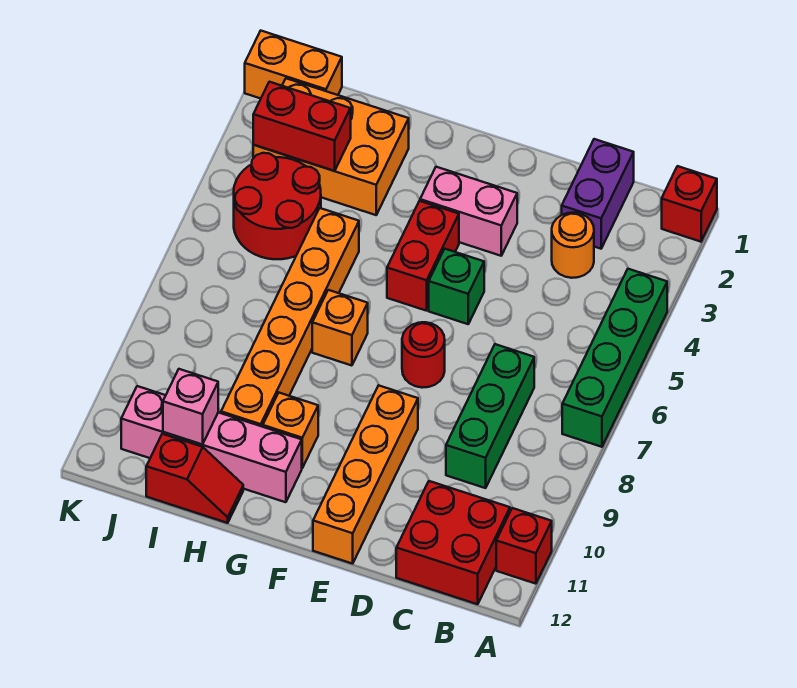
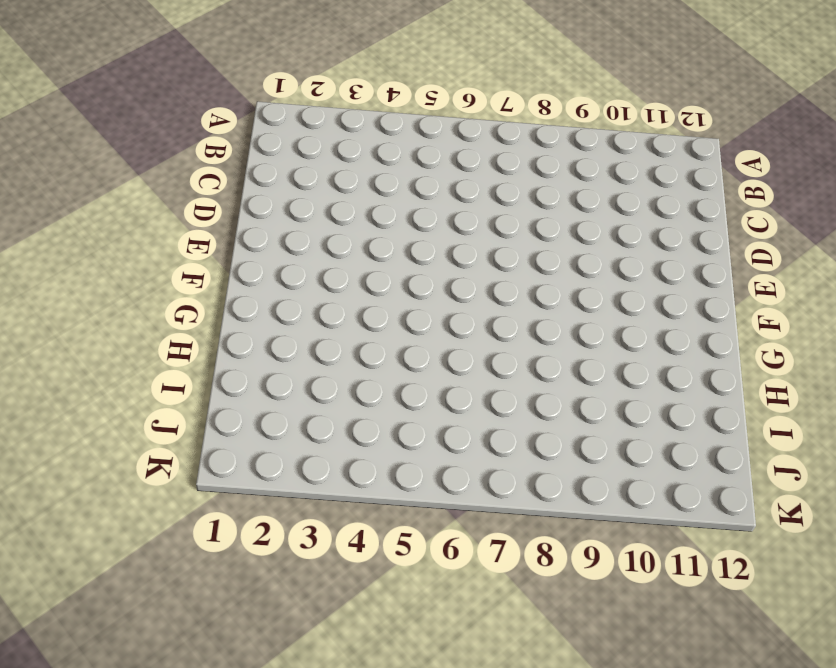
none -> red brick A1 level 1
none -> green brick A4:A7 level 1
none -> red brick A11 level 1

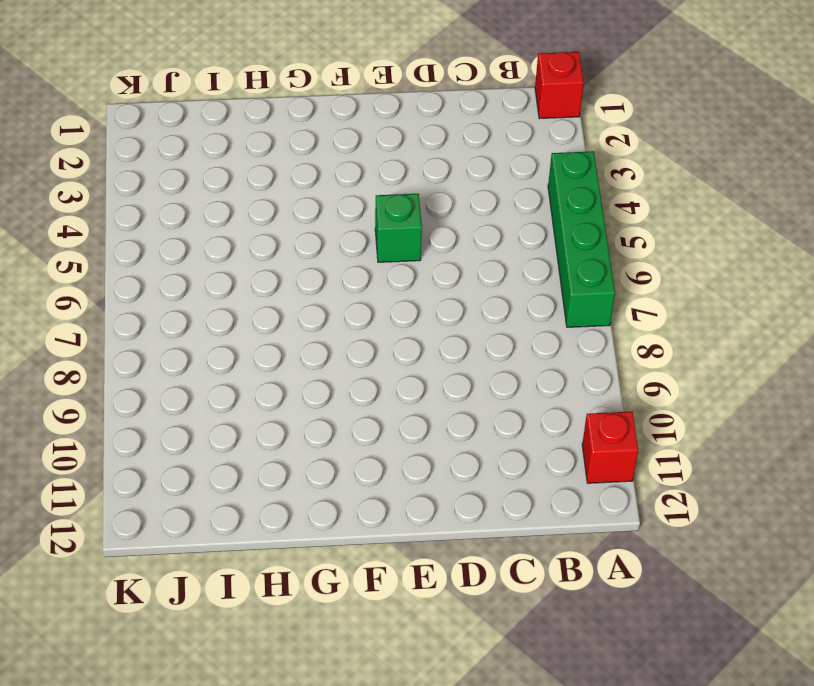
none -> red brick B11:C12 level 1
none -> purple brick C1:C2 level 1
none -> orange round brick C3 level 1

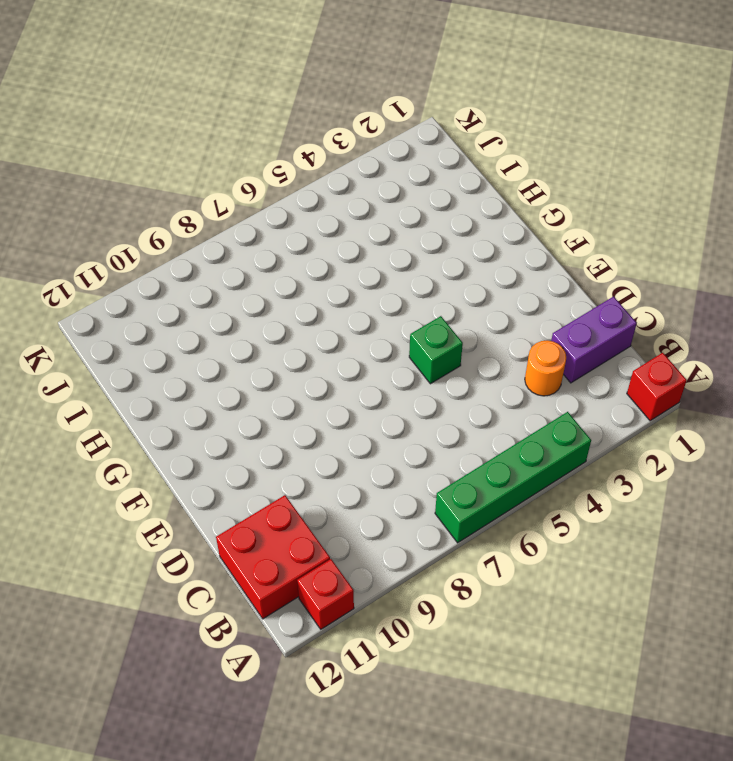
none -> green brick C7:C9 level 1
none -> pink brick E3:F3 level 1
none -> red round brick E7 level 1

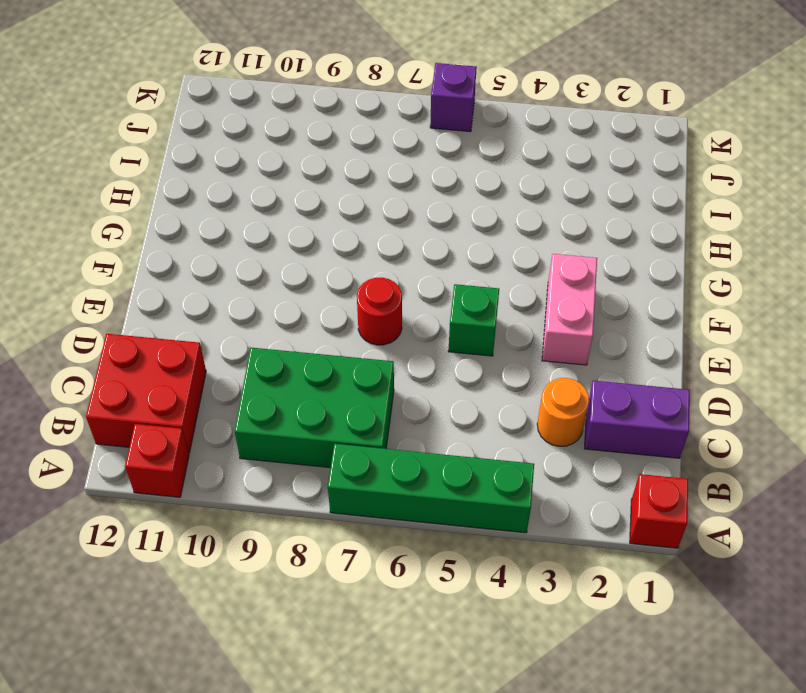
green brick B7:C9 level 1 -> green brick C7:C9 level 1
purple brick K6 level 1 -> none
none -> orange brick E9:E12 level 1
none -> red brick F4:F5 level 1
none -> orange brick G7 level 1

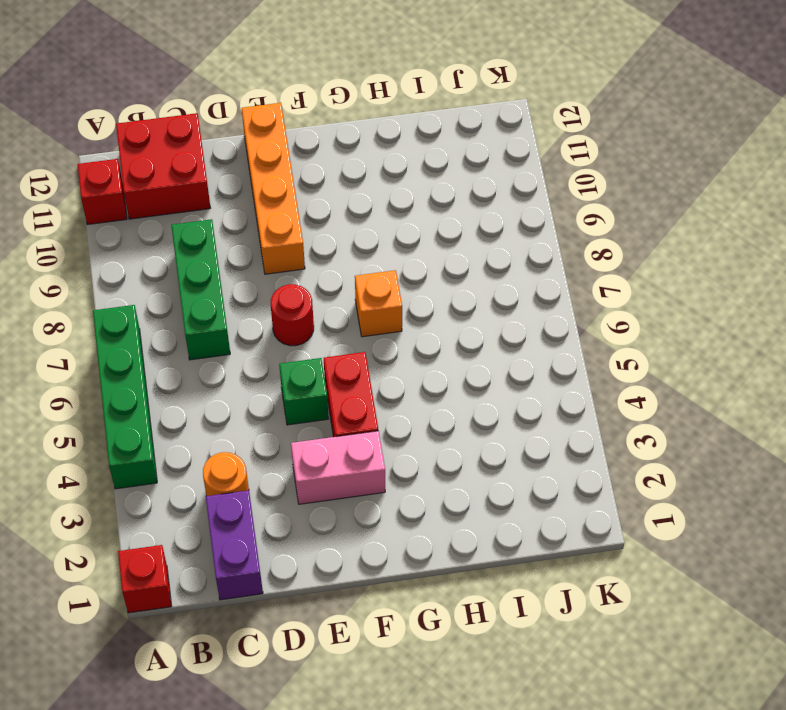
none -> orange brick G10 level 1
none -> pink brick G11:J11 level 1
none -> orange brick H2:J3 level 1

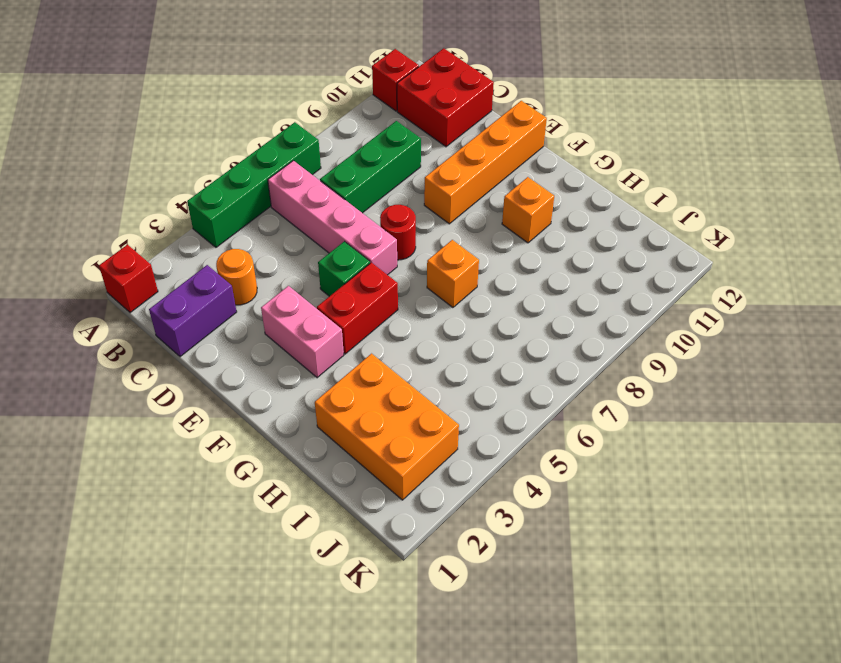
pink brick B6:E6 level 1 -> pink brick G11:J11 level 1
none -> orange brick H5:H10 level 1
none -> red slope H12:I12 level 1 top I
none -> red round brick I4:J5 level 1

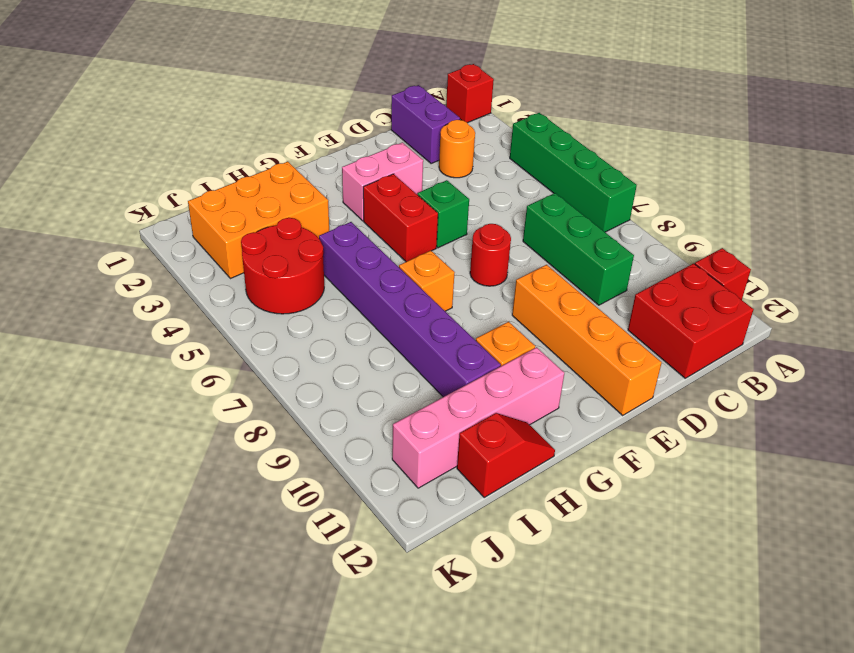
purple brick H5:H10 level 1 -> orange brick H5:H10 level 1
none -> orange brick J1:K1 level 1
none -> red brick I3:J3 level 2
none -> pink brick I11 level 2

